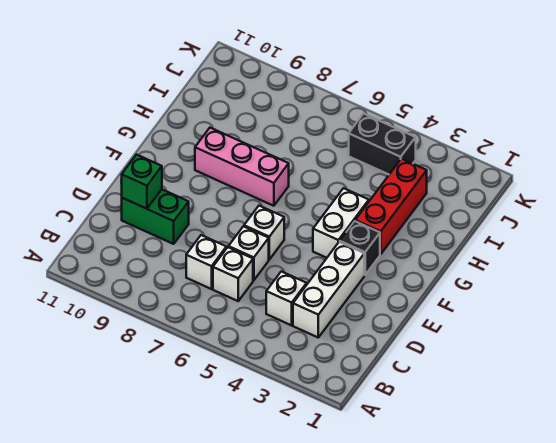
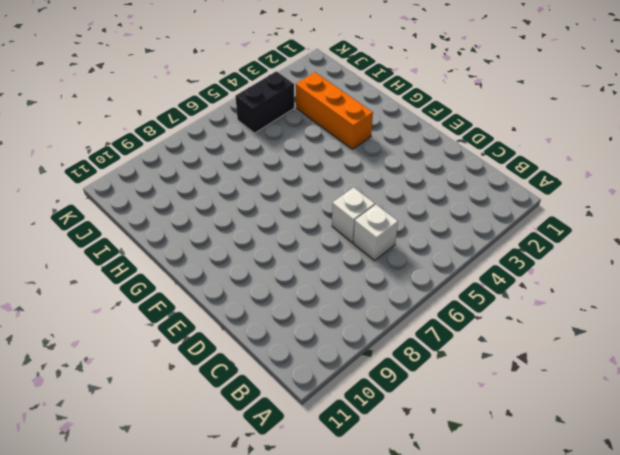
orange brick G3:I3 level 1 -> red brick G3:I3 level 1
none -> white brick C3:E3 level 1
none -> white brick C4 level 1
none -> white brick C7 level 1

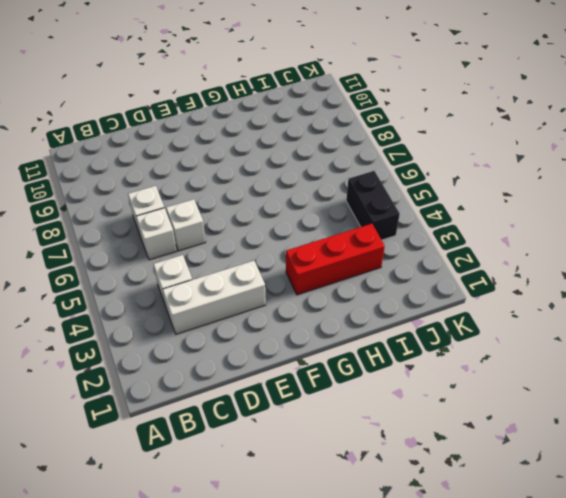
none -> green brick D9:D10 level 1
none -> white brick E6 level 1
none -> black brick F3 level 1

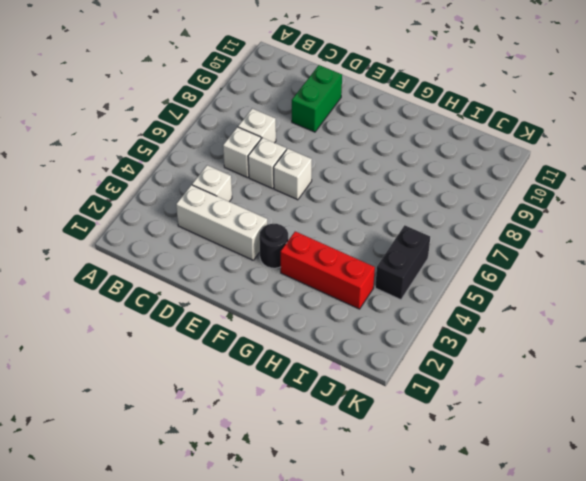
black round brick F3 level 1 -> black brick F3 level 1
none -> white brick F4:G4 level 1
none -> pink brick G7:G9 level 1
none -> green brick D10 level 2

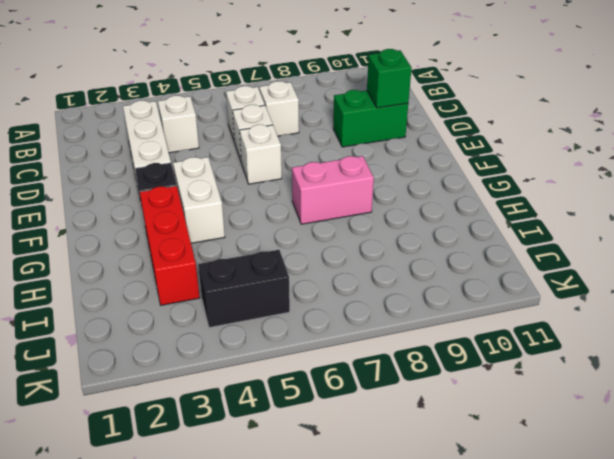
pink brick G7:G8 level 1 -> pink brick G7:G9 level 1

